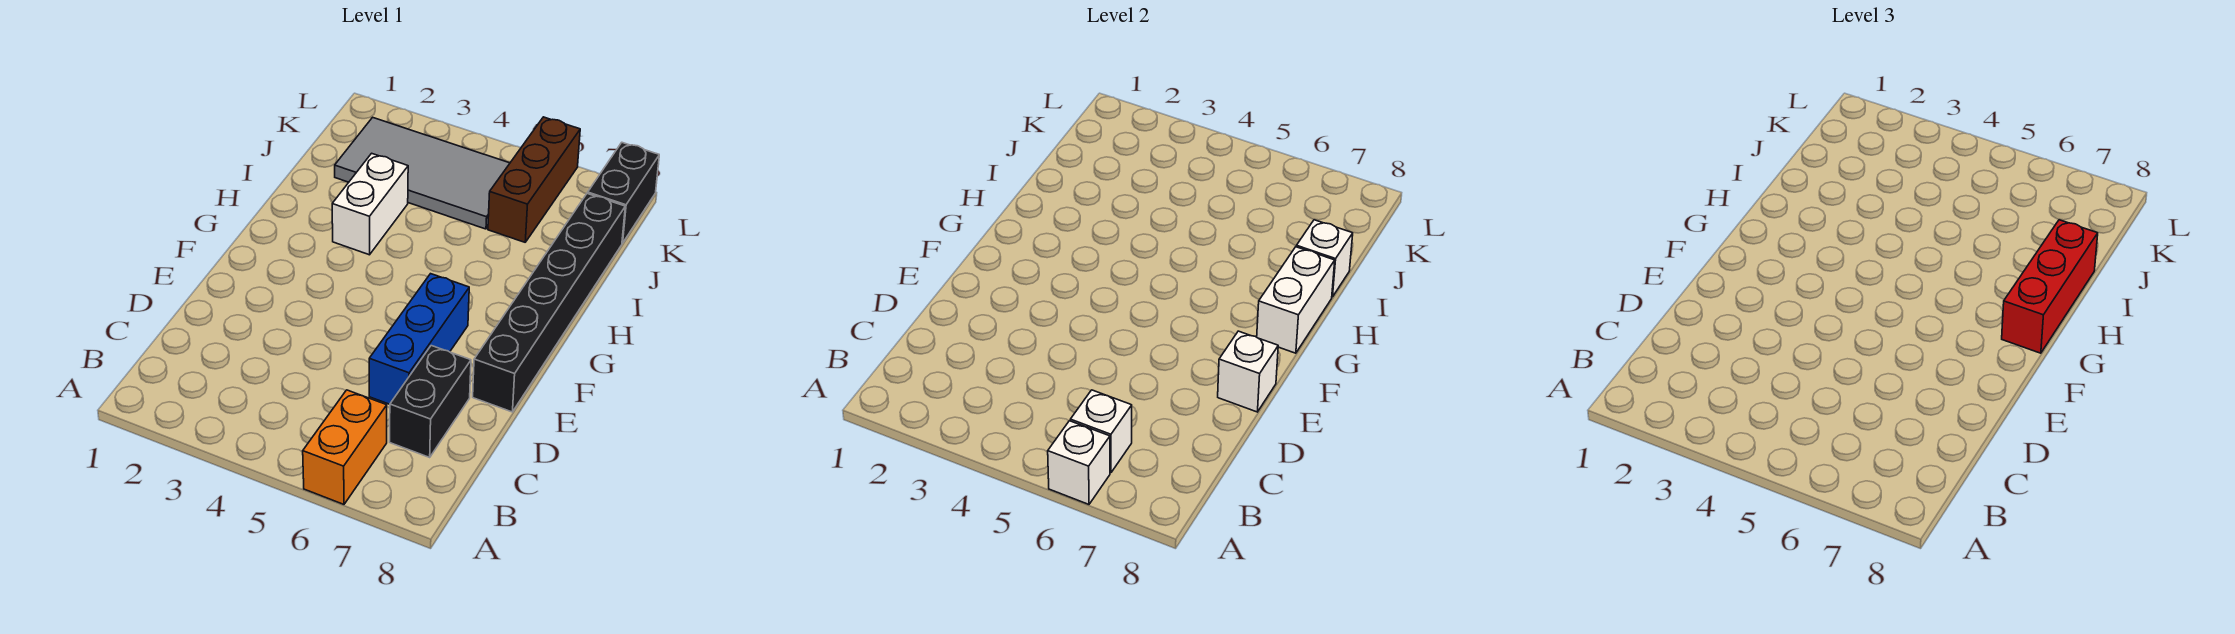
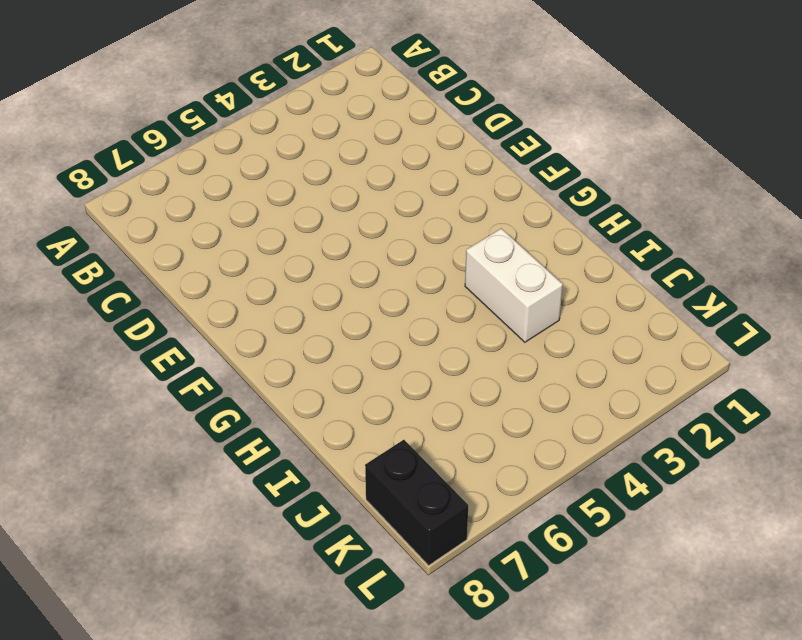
none -> orange brick A6:B6 level 1
none -> black brick C7:D7 level 1
none -> blue brick D6:F6 level 1

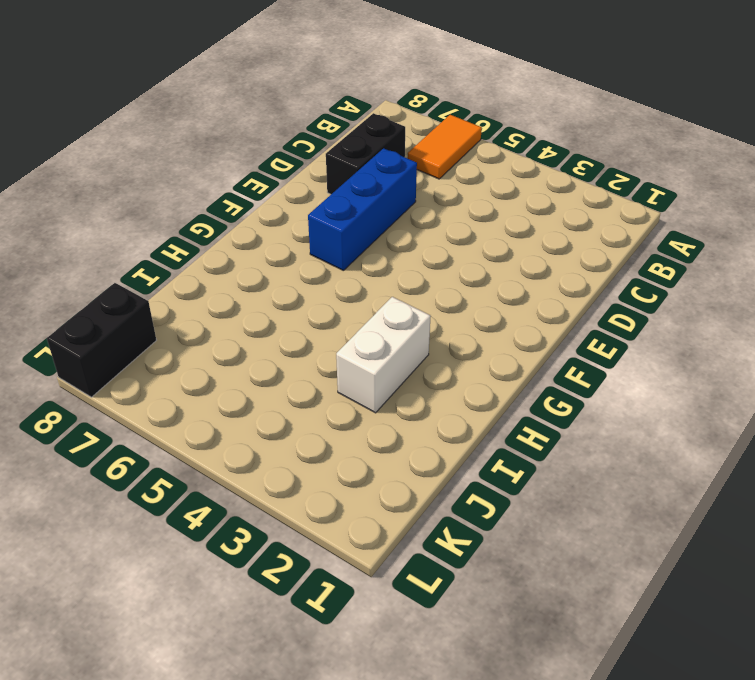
orange tile A6:B6 level 1 -> orange brick A6:B6 level 1
none -> black brick E8:J8 level 1
none -> grey tile J2:K5 level 1
none -> brown brick J6:L6 level 1

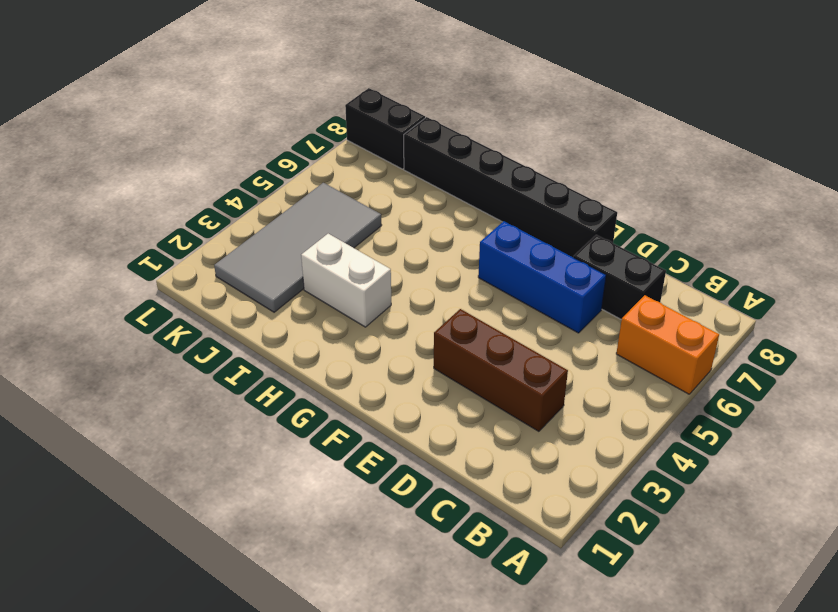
brown brick C3:E3 level 1 -> brown brick J6:L6 level 1
none -> white brick A6 level 2
none -> white brick B6 level 2
none -> white brick E8 level 2

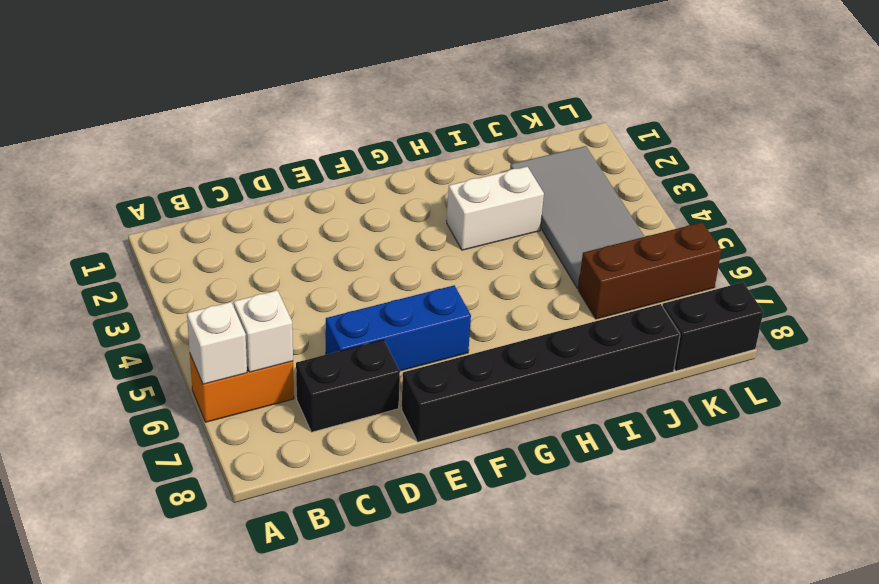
none -> white brick E8 level 2
none -> white brick G8:H8 level 2
none -> white brick I8 level 2

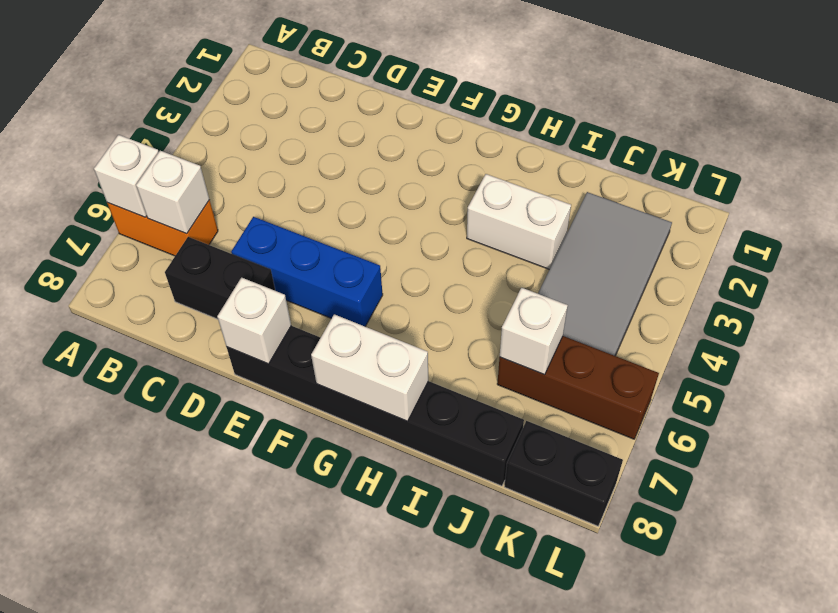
white brick J6 level 2 -> white brick I8 level 2
none -> red brick G8:I8 level 3

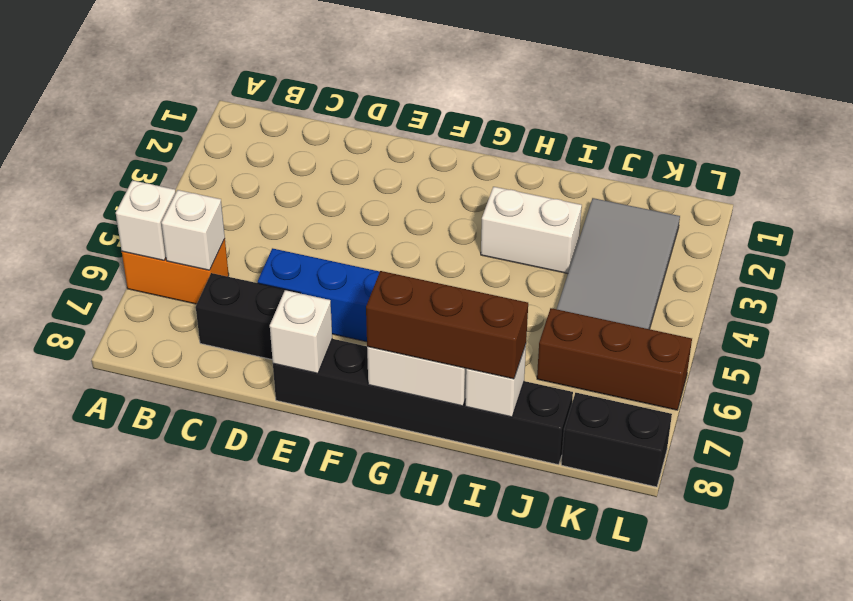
brown brick G8:I8 level 3 -> red brick G8:I8 level 3

